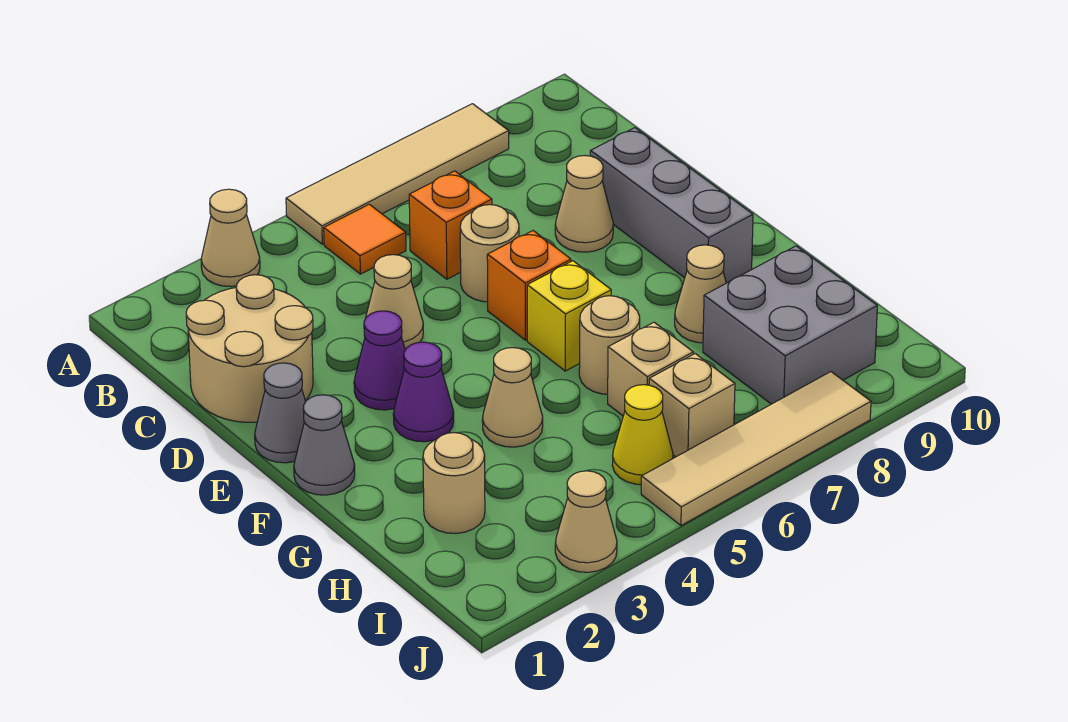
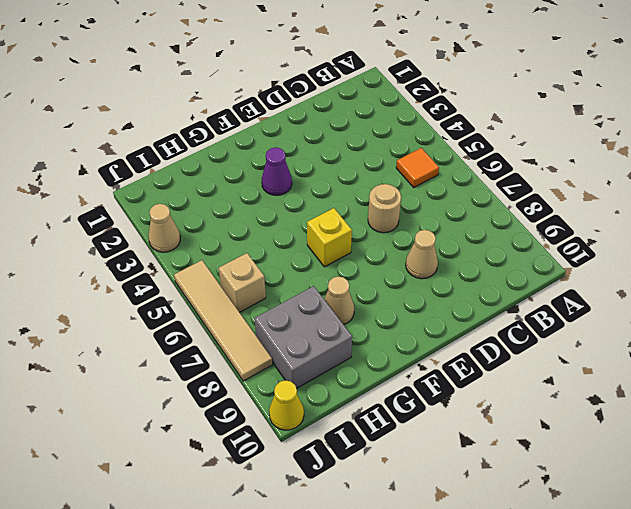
yellow cone J10 level 1 -> yellow cone I5 level 1
none -> tan cone A3 level 1
none -> tan tile A5:A8 level 1
none -> tan round brick C1:D2 level 1

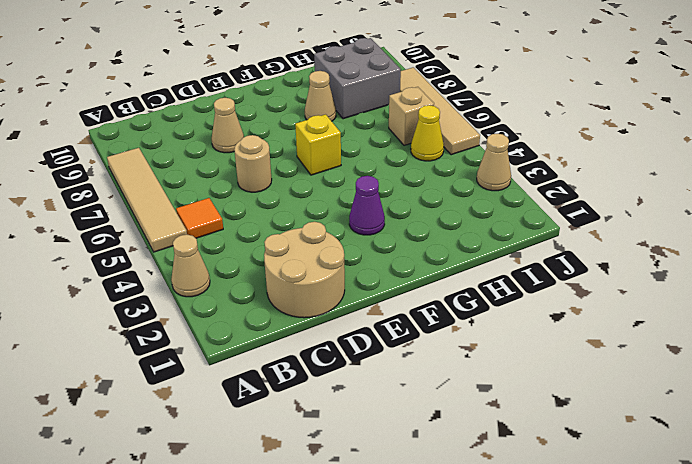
none -> orange brick C6 level 1
none -> tan cone D4 level 1
none -> grey brick D9:F9 level 1

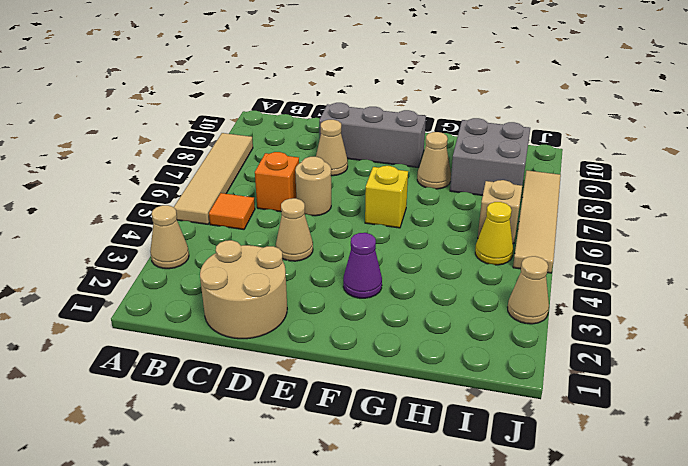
none -> grey cone E1 level 1
none -> purple cone E3 level 1
none -> orange brick E6 level 1

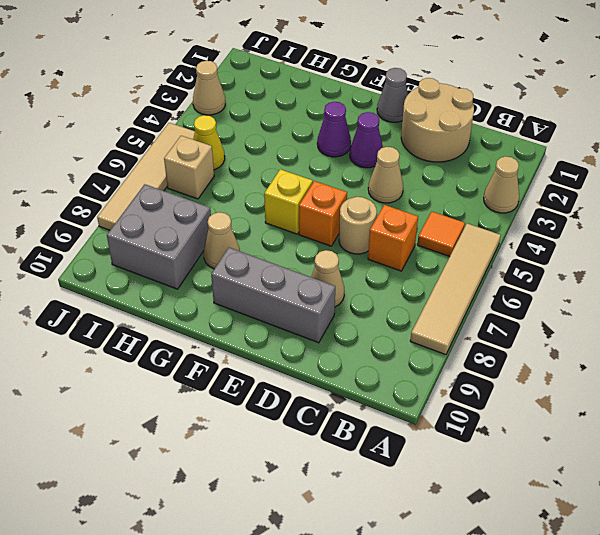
none -> grey cone F1 level 1
none -> tan cone G4 level 1
none -> tan round brick G6 level 1

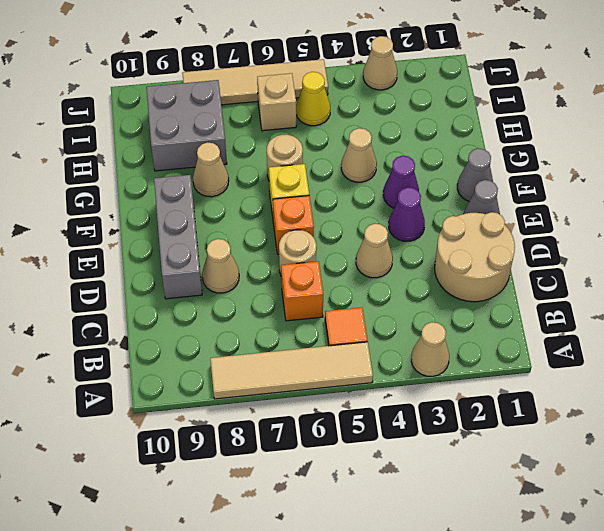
none -> tan round brick H2 level 1
none -> tan brick H6 level 1

